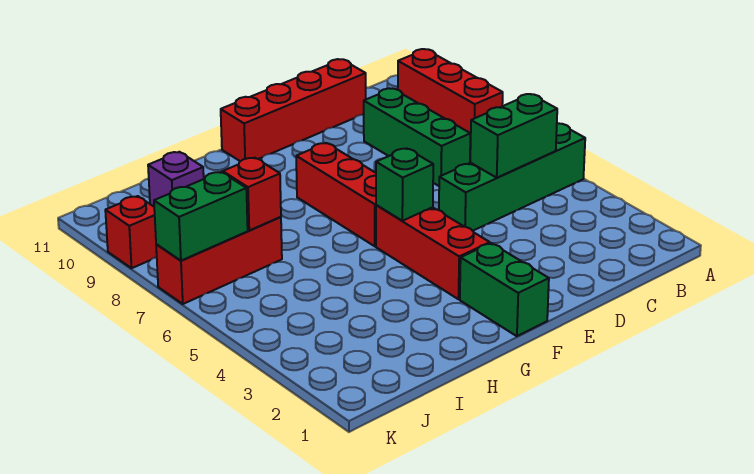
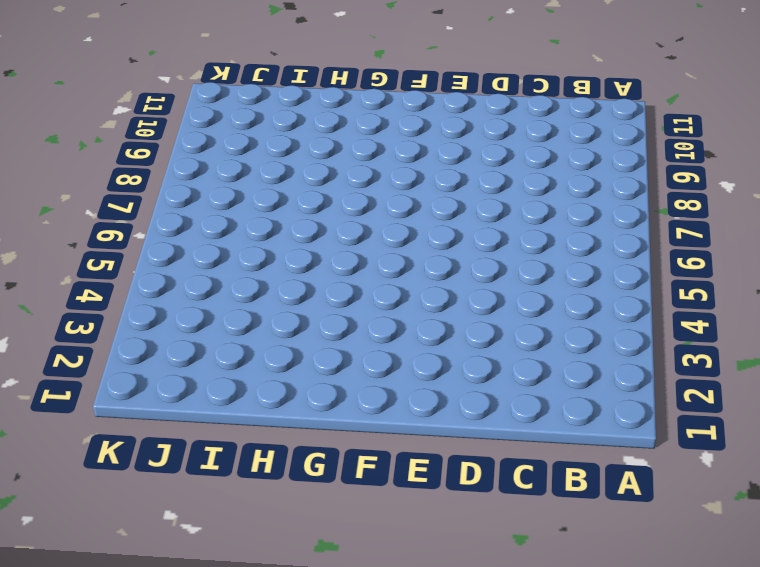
none -> green brick A5:D5 level 1
none -> red brick A8:A10 level 1
none -> green brick C7:C9 level 1

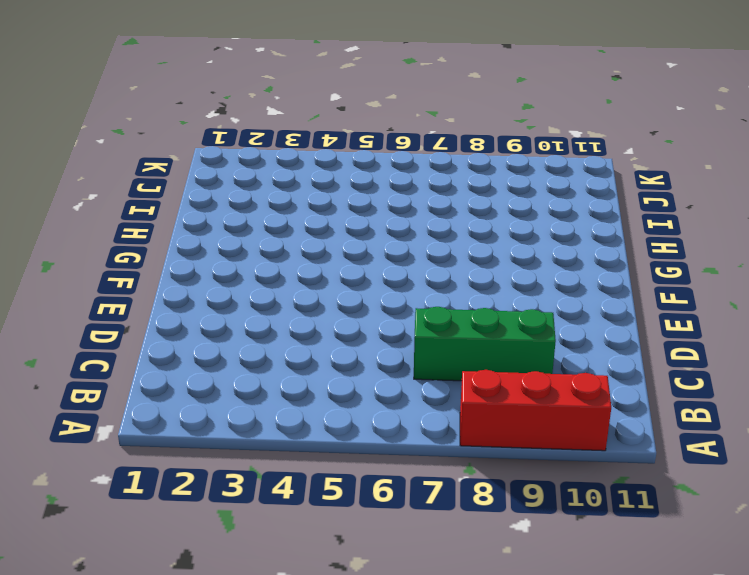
none -> green brick A5:D5 level 1
none -> red brick C11:F11 level 1
none -> green brick F1:F2 level 1

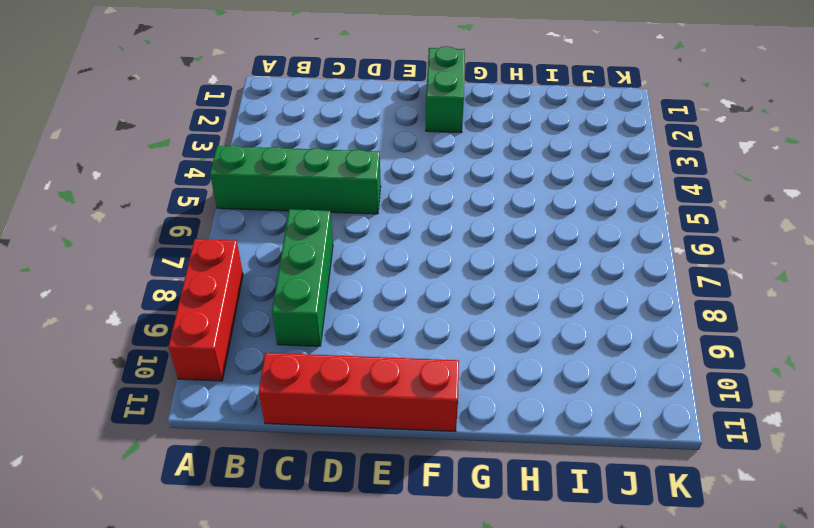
none -> red brick F3:F5 level 1
none -> red brick F6:F8 level 1
none -> red brick I7:K7 level 1

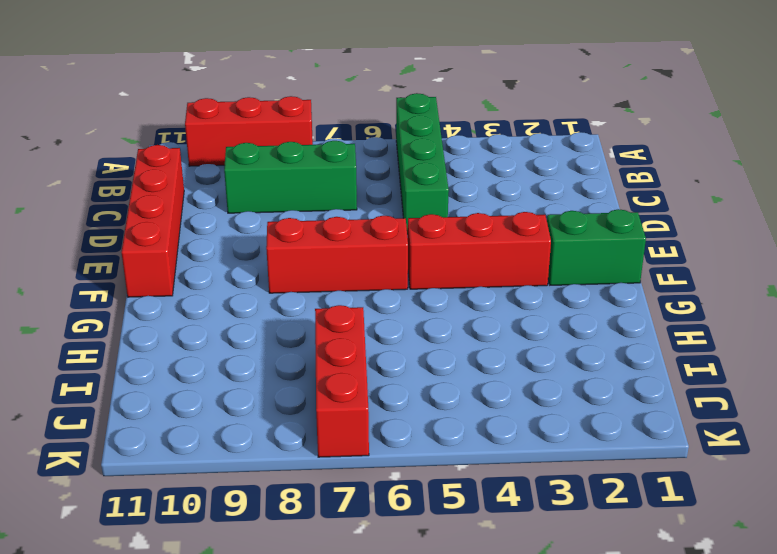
none -> purple brick I10 level 1
none -> red brick K9 level 1
none -> green brick B5:C5 level 2

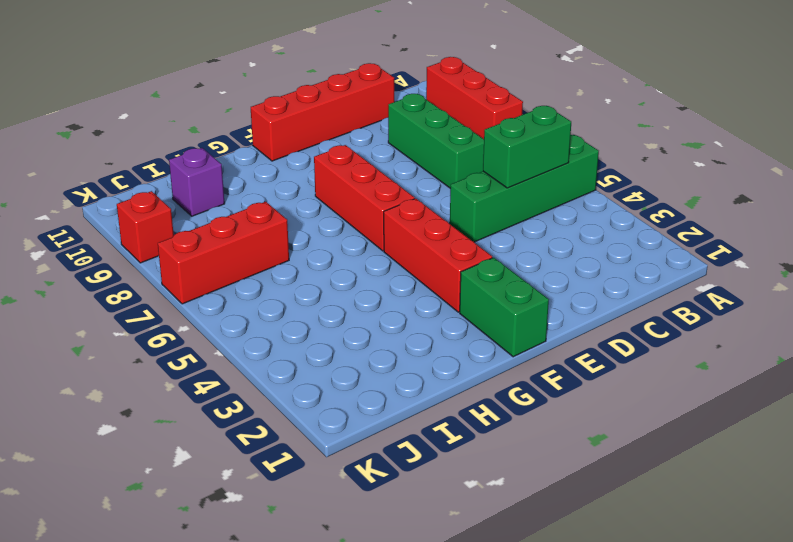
none -> green brick F5 level 2
none -> red brick I7 level 2
none -> green brick J7:K7 level 2

